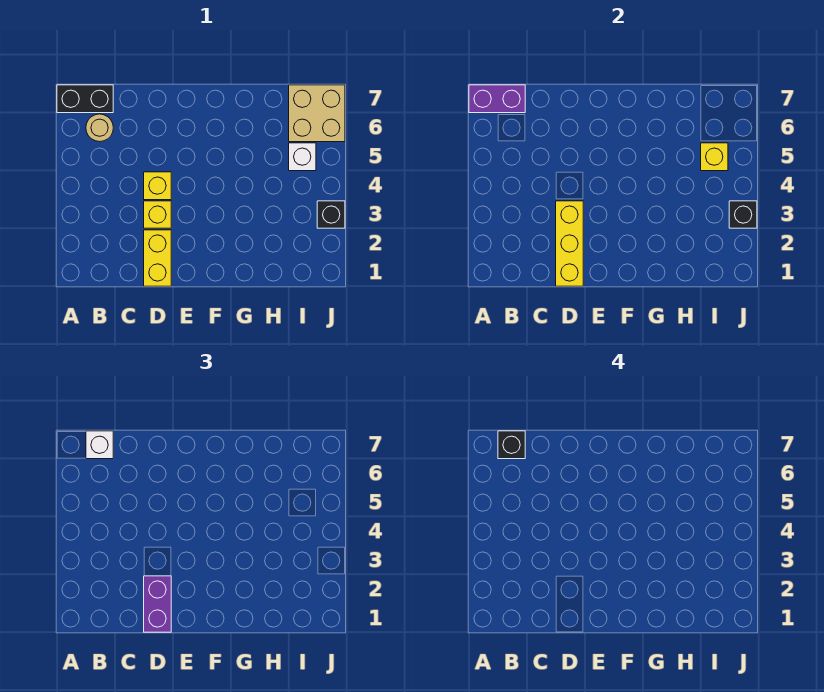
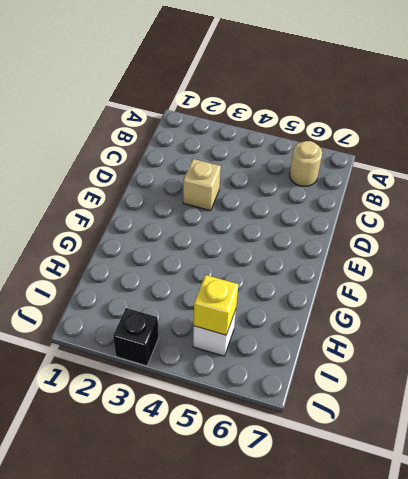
tan brick D3 level 1 -> yellow brick D3 level 1
none -> black brick A7:B7 level 1
none -> yellow brick D1:D2 level 1
none -> yellow brick D4 level 1

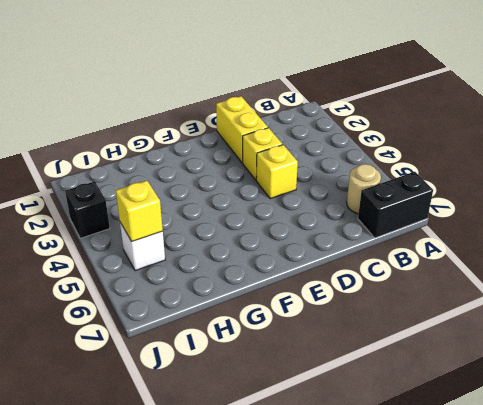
none -> tan brick I6:J7 level 1
none -> purple brick A7:B7 level 2
none -> yellow brick D1:D3 level 2

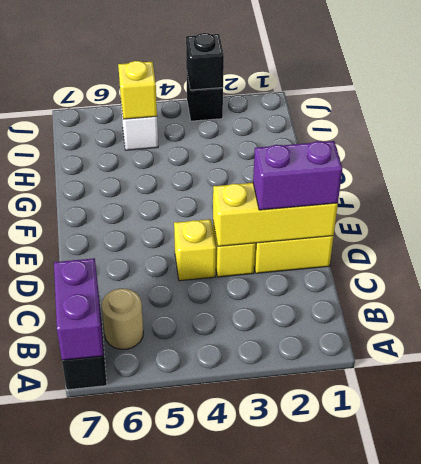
none -> tan brick I6:J7 level 1
none -> white brick B7 level 3
none -> black brick B7 level 4

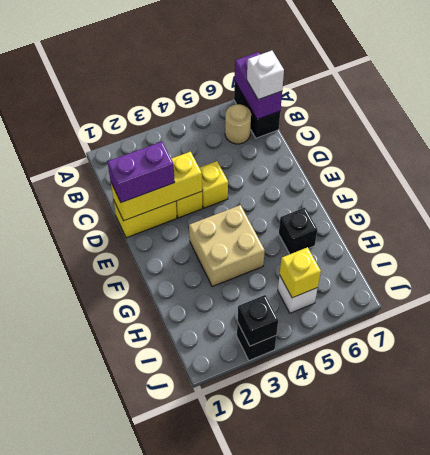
tan brick F3:G4 level 1 -> tan brick I6:J7 level 1
black brick G6 level 1 -> black brick B7 level 4

